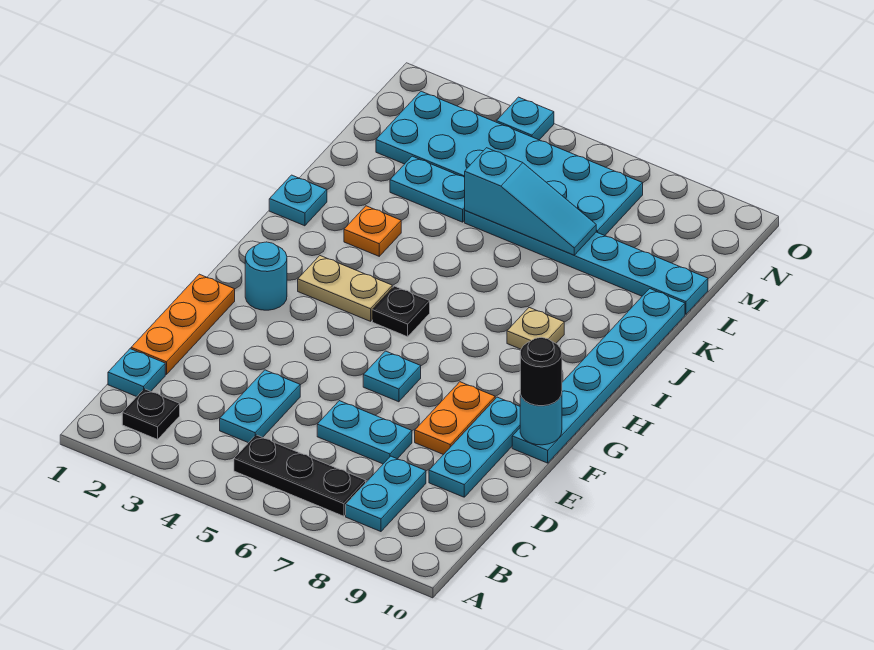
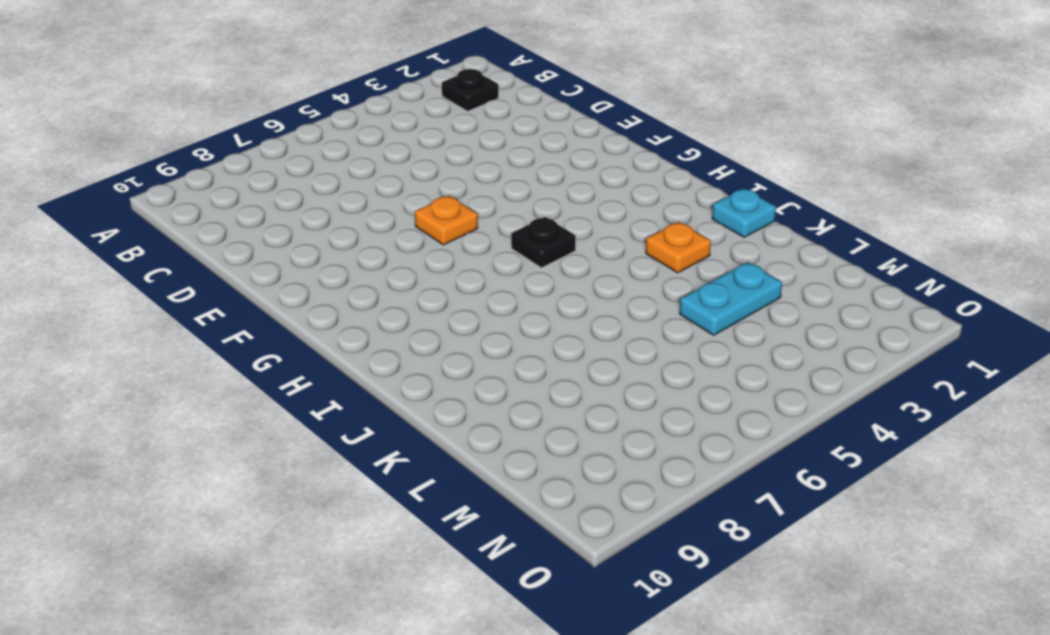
orange plate F6 level 1 -> cyan plate F6 level 1
none -> black plate B5:B7 level 1
none -> cyan plate B8:C8 level 1
none -> cyan plate C1 level 1

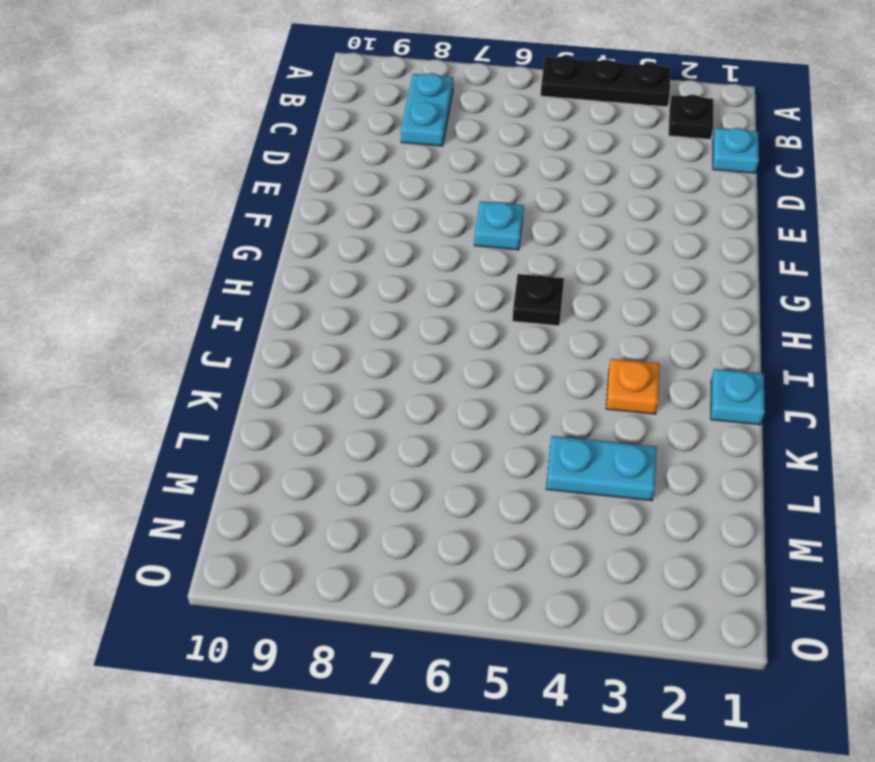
black plate A3:A5 level 1 -> black plate B5:B7 level 1
none -> cyan plate C4:D4 level 1
none -> orange plate D1:F1 level 1
none -> cyan plate D6:D7 level 1

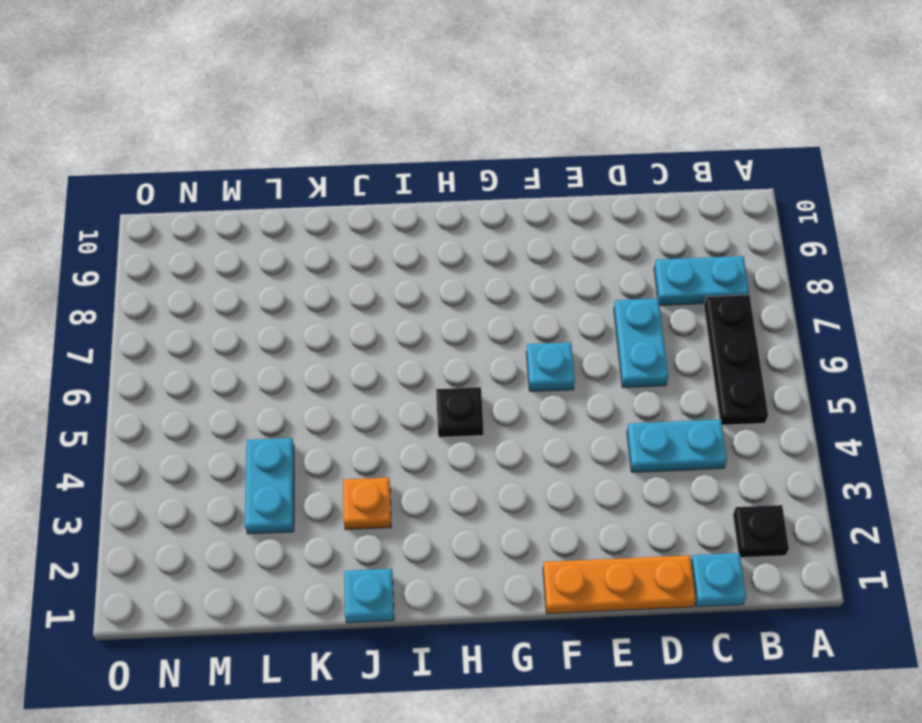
none -> cyan plate D9:F9 level 1
none -> orange plate E8:F8 level 1
none -> cyan plate F10:K10 level 1

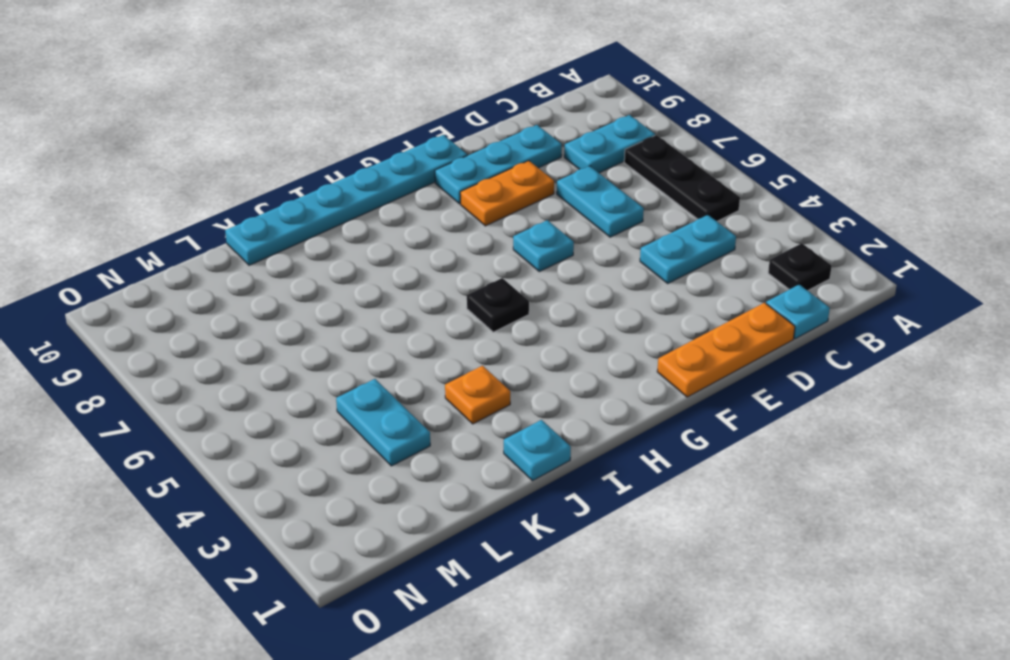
none -> cyan round brick G2 level 1
none -> tan plate H3:H4 level 1
none -> tan plate I8 level 1

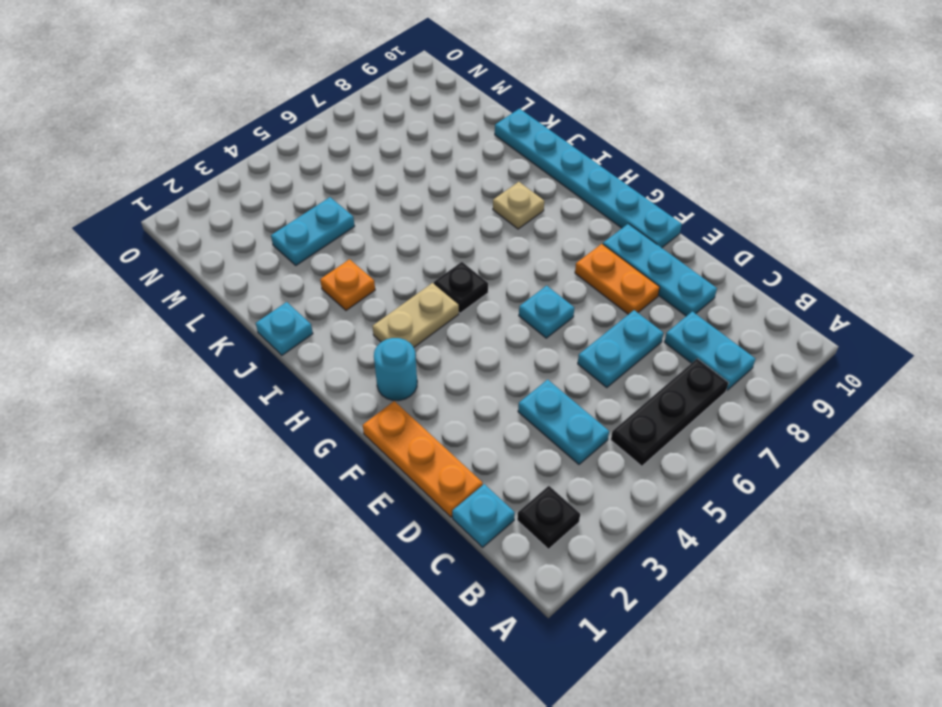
none -> cyan plate L5:L10 level 1
none -> cyan plate M2:N7 level 1
none -> cyan plate O4 level 1

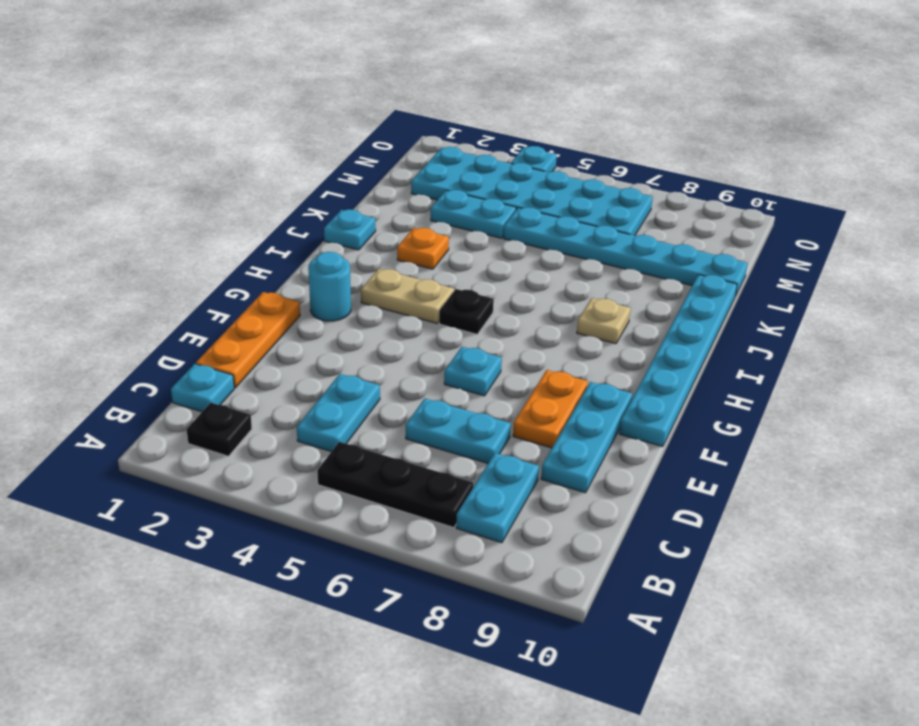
none -> cyan round brick F10 level 2
none -> cyan slope L5:L7 level 2 top 5
none -> black round brick F10 level 3

